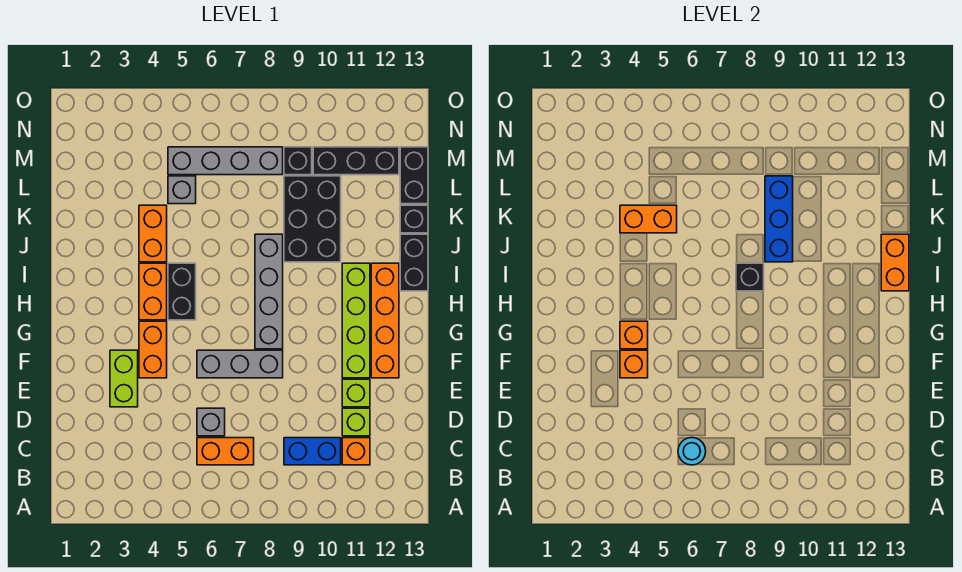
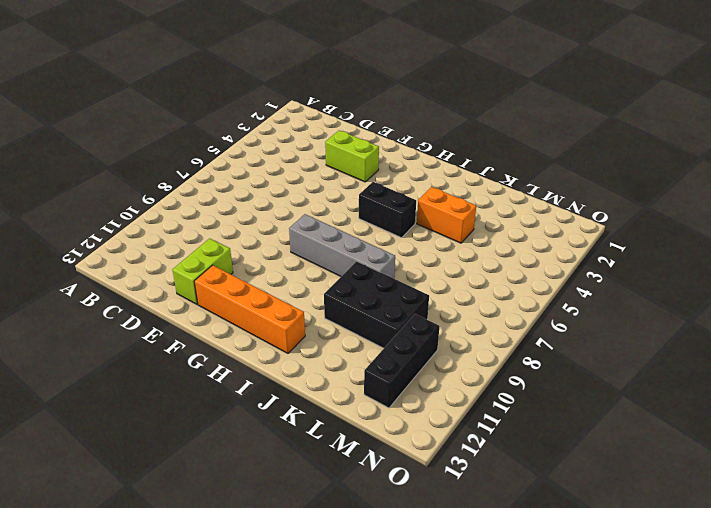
lime brick E11:E12 level 1 -> lime brick E11 level 1
none -> orange brick C6:C7 level 1
none -> blue brick C9:C10 level 1
none -> orange brick C11 level 1
none -> grey brick D6 level 1

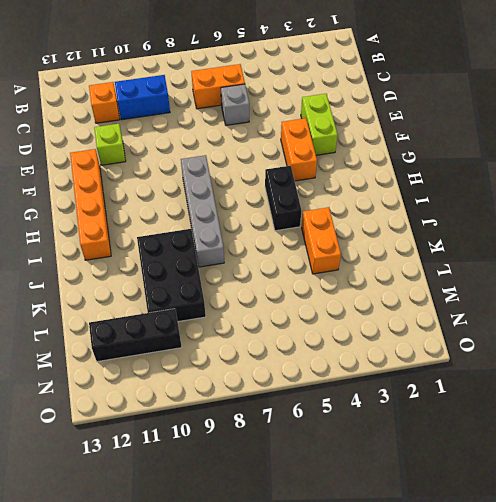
none -> lime brick D11 level 1
none -> grey brick F6:F8 level 1
none -> lime brick F11:I11 level 1
none -> orange brick H4:I4 level 1

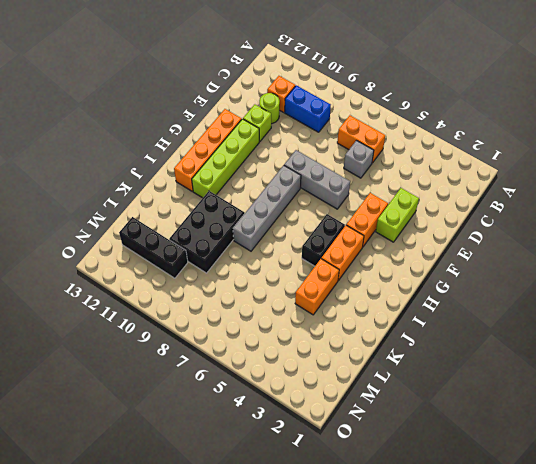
lime round brick D11 level 1 -> lime brick D11 level 1
none -> black brick I13:J13 level 1
none -> black brick K13 level 1
none -> grey brick L5 level 1
none -> black brick L13:M13 level 1

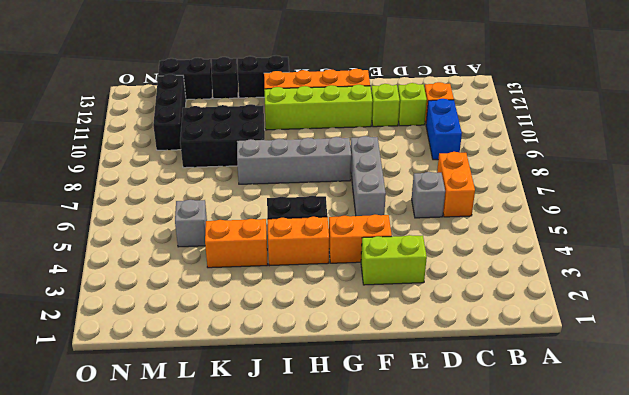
none -> grey brick M5:M8 level 1
none -> black brick M9 level 1
none -> cyan round brick C6 level 2
none -> orange brick F4 level 2

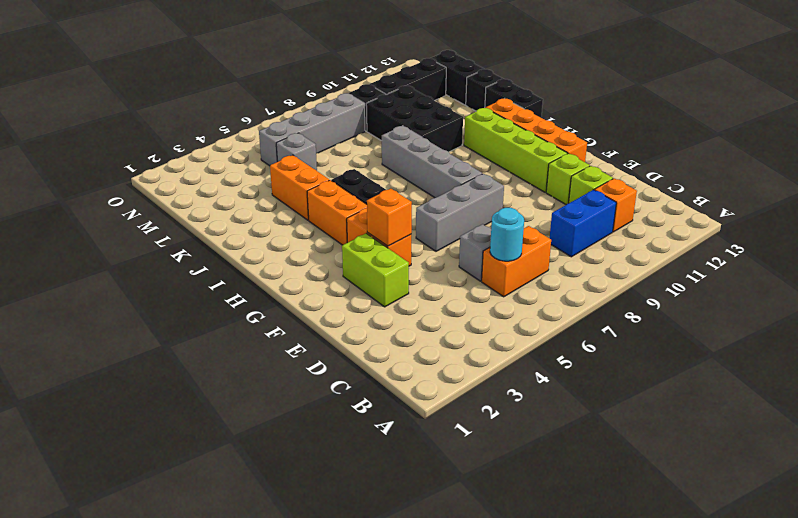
none -> orange brick G4 level 2
none -> black brick I8 level 2
none -> orange brick I13:J13 level 2
none -> blue brick J9:L9 level 2

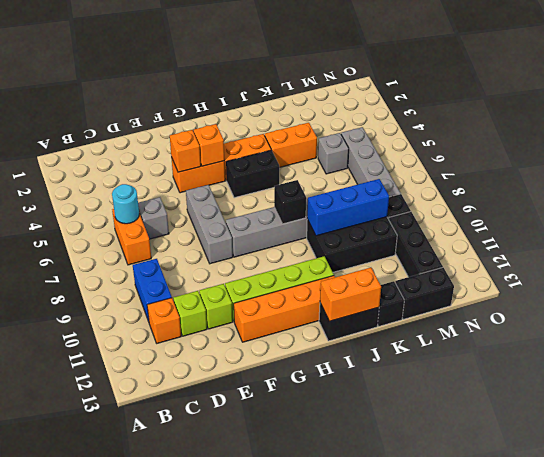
none -> lime brick E3:F3 level 1
none -> orange brick K4:K5 level 2

